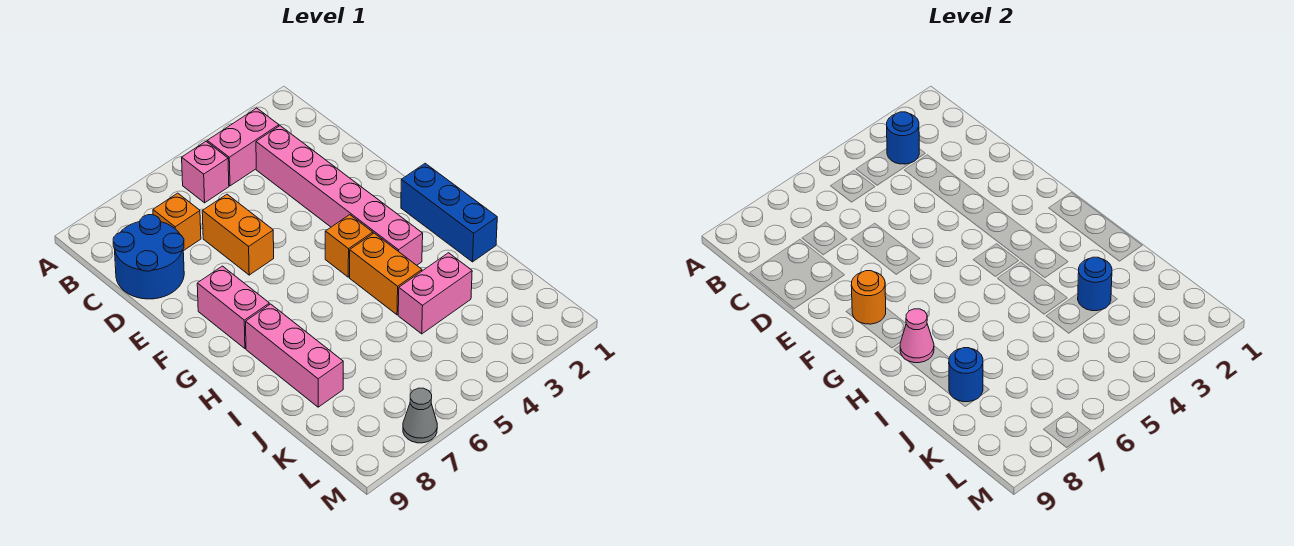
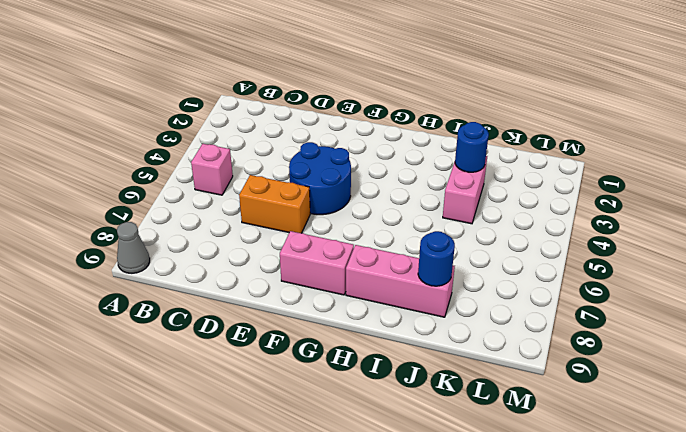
grey cone A9 level 1 -> grey cone M7 level 1
blue round brick E4:F5 level 1 -> blue round brick C8:D9 level 1
none -> pink brick B3:B4 level 1
none -> pink brick C3:H3 level 1
none -> orange brick C7 level 1

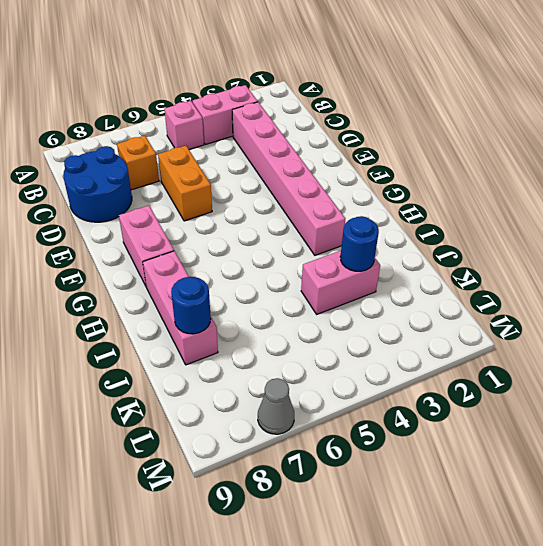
none -> blue brick G1:I1 level 1
none -> orange brick G4 level 1
none -> orange brick H4:I4 level 1

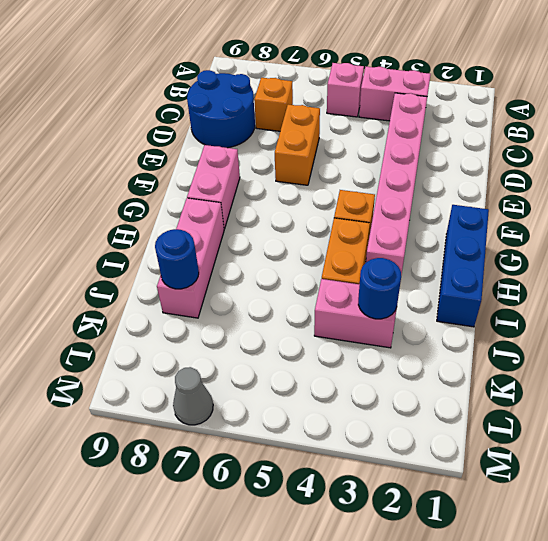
none -> blue round brick B3 level 2
none -> orange round brick F8 level 2
none -> pink cone H8 level 2

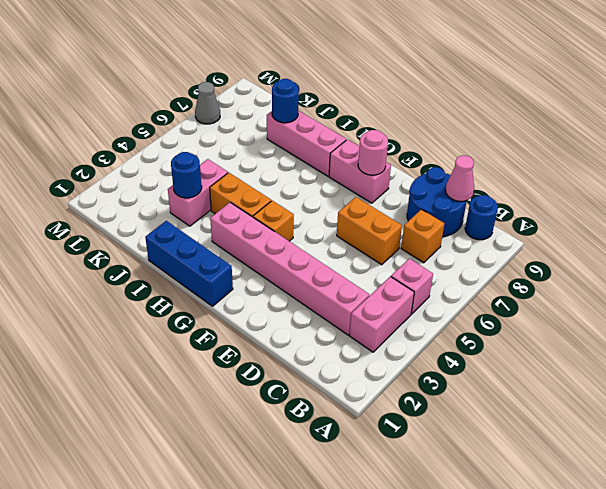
blue round brick B9 level 1 -> blue round brick B3 level 2
pink cone C9 level 2 -> pink cone H8 level 2
pink round brick F8 level 2 -> orange round brick F8 level 2

